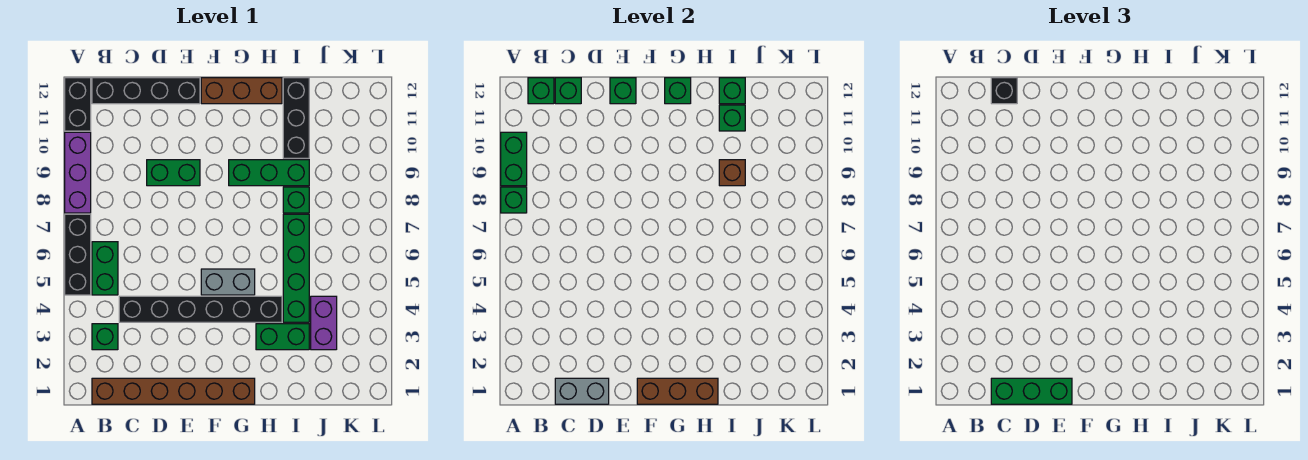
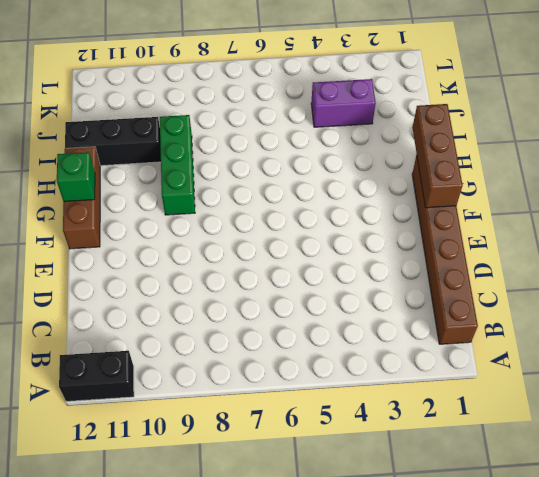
none -> black brick A5:A7 level 1
none -> purple brick A8:A10 level 1
none -> green brick B3 level 1
none -> green brick B5:B6 level 1

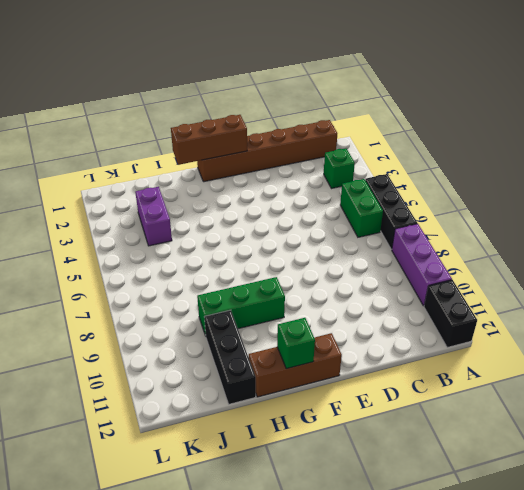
none -> black brick B12:E12 level 1
none -> black brick C4:H4 level 1
none -> green brick D9:E9 level 1
none -> grey brick F5:G5 level 1

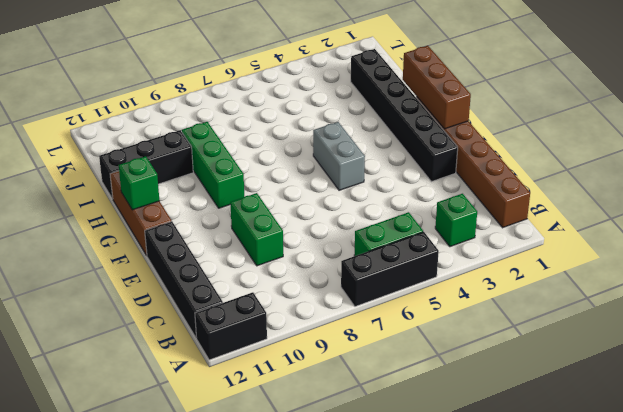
black brick E2:J2 level 1 -> black brick C4:H4 level 1
none -> purple brick A8:A10 level 1
none -> green brick H3:I3 level 1
none -> green brick I4:I7 level 1
none -> green brick I8 level 1

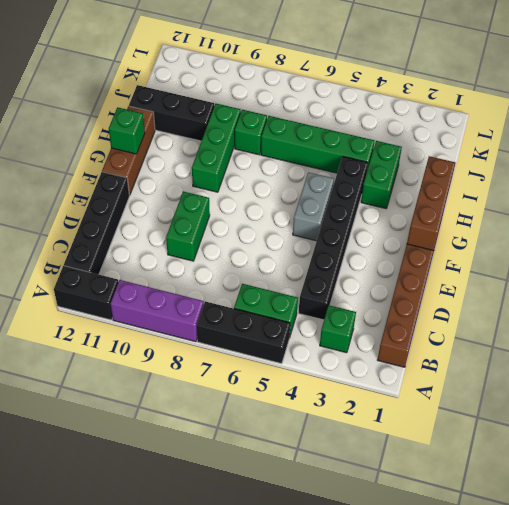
none -> purple brick J3:J4 level 1
none -> green brick A8 level 2
none -> green brick A9:A10 level 2
none -> green brick B12 level 2

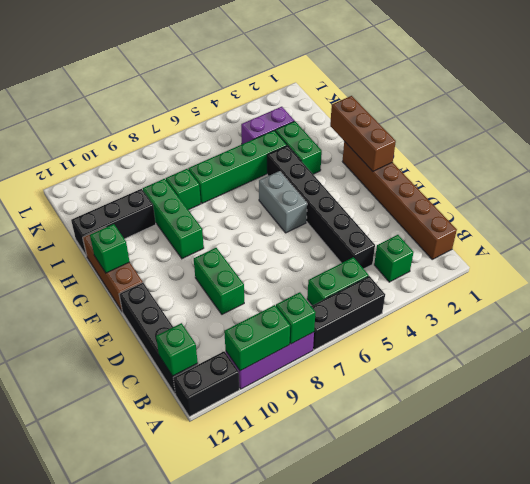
none -> grey brick C1:D1 level 2
none -> green brick C12 level 2
none -> green brick E12 level 2
none -> brown brick I9 level 2

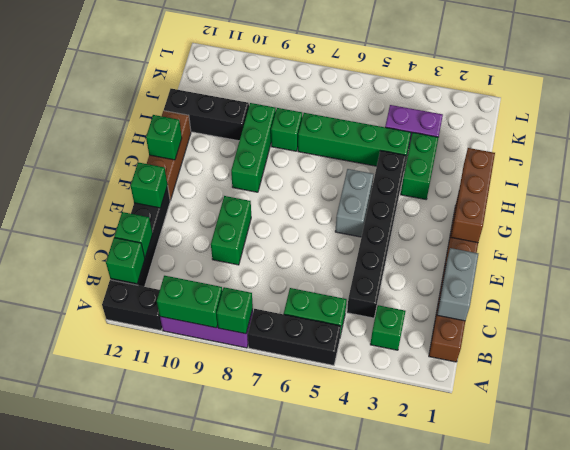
none -> brown brick I9 level 2
none -> green brick I11 level 2
none -> green brick I12 level 2
none -> green brick C1:E1 level 3

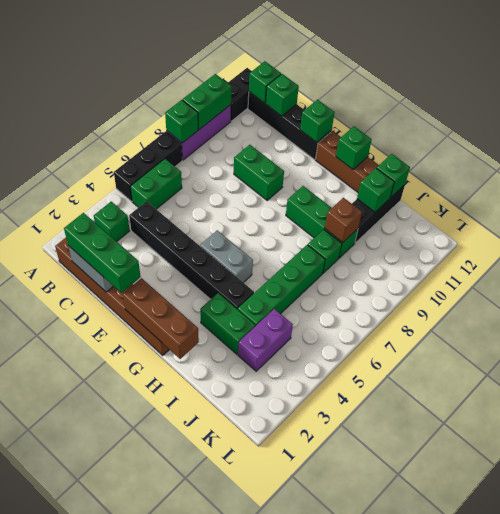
none -> black brick C12 level 3

